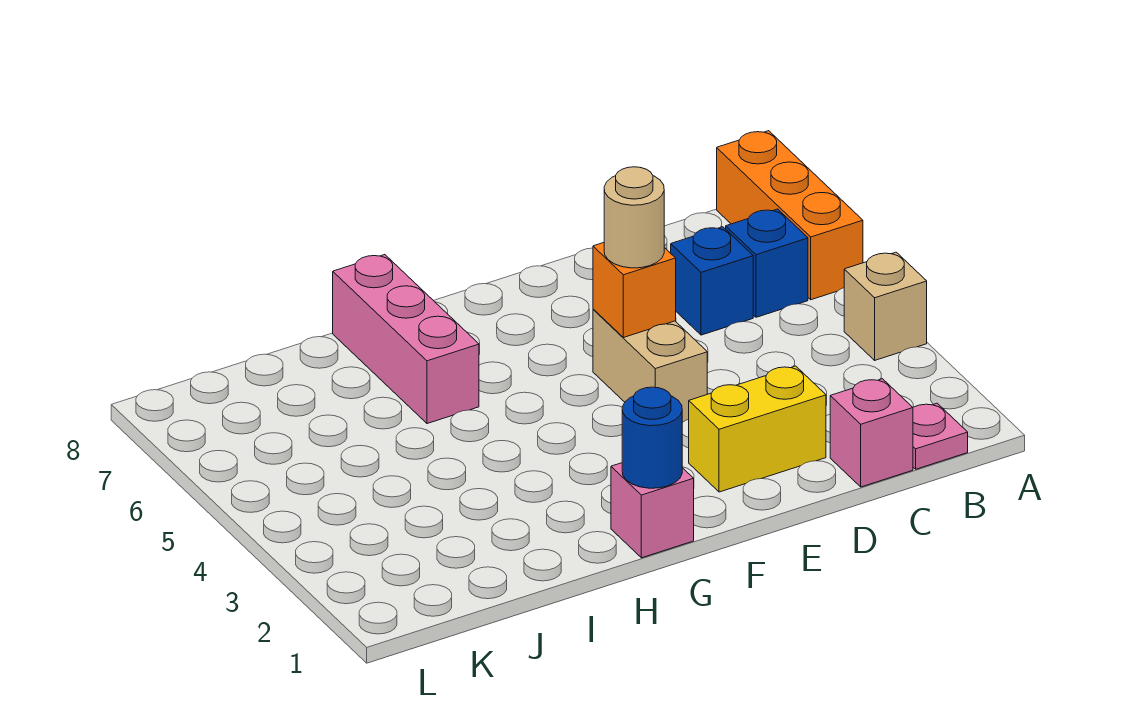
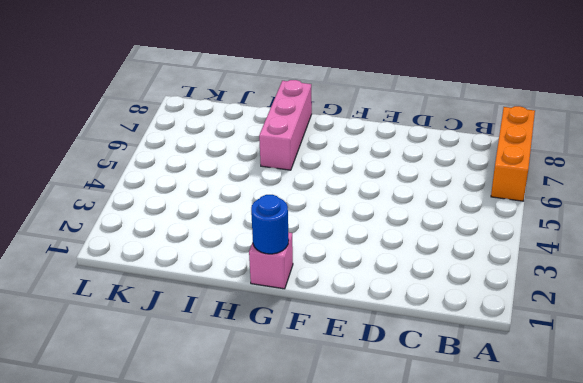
none -> tan brick A4 level 1
none -> pink plate B1 level 1
none -> blue brick B6 level 1

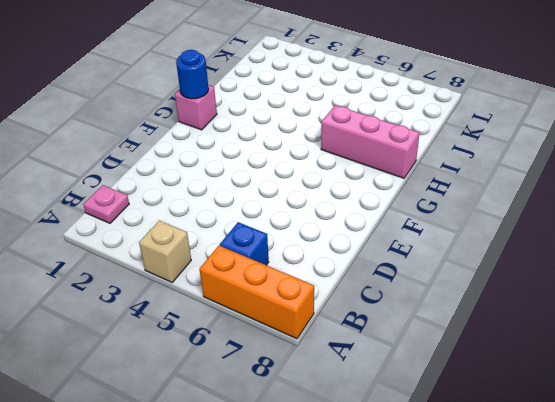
none -> pink brick C1 level 1
none -> blue brick C6 level 1
none -> yellow brick D2:E2 level 1

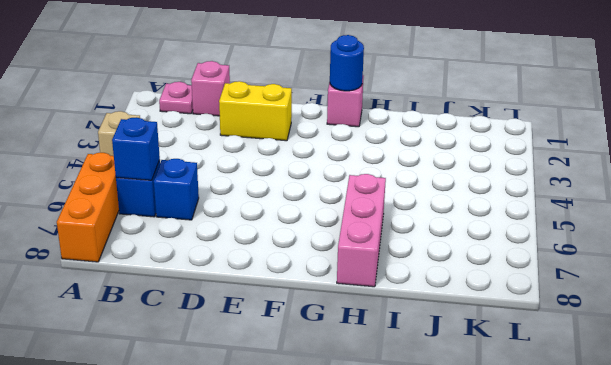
blue brick B6 level 2 -> none
none -> tan brick E4:E5 level 1
none -> orange brick E5 level 2
none -> tan round brick E5 level 3

